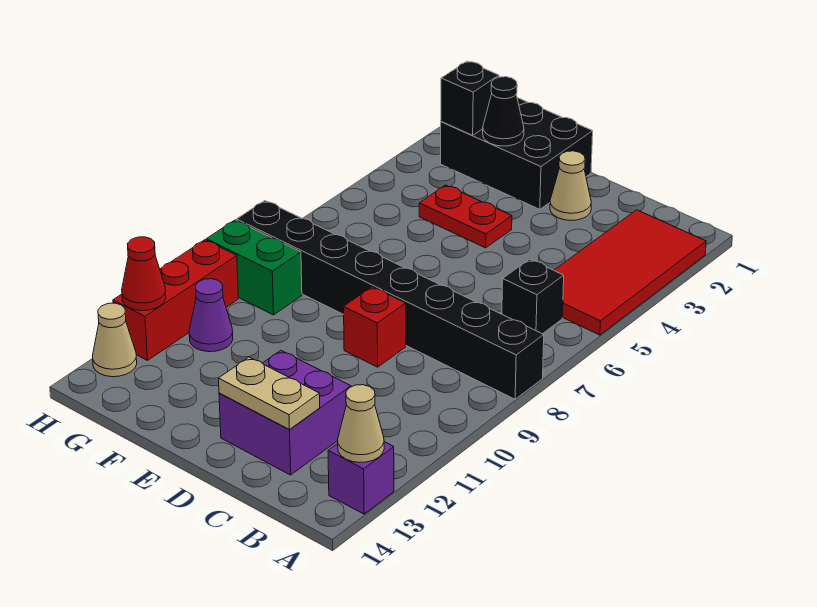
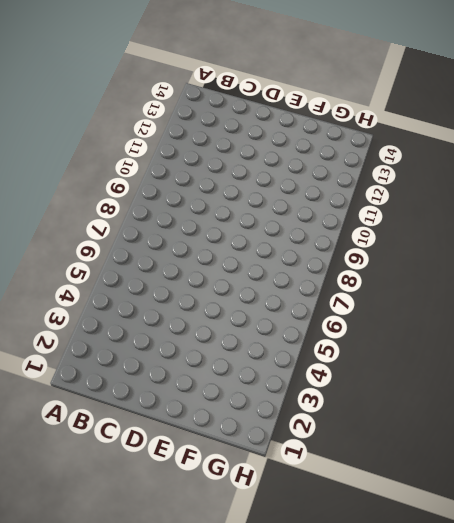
none -> red tile A2:B5 level 1
none -> black brick A8:H8 level 1
none -> purple brick A13 level 1

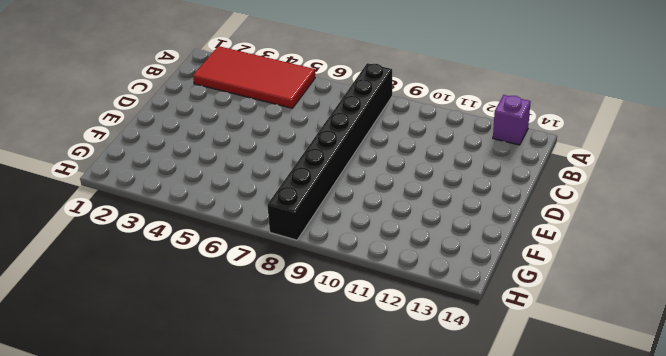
none -> black brick B6 level 1
none -> purple brick C12:D13 level 1
none -> tan cone D2 level 1

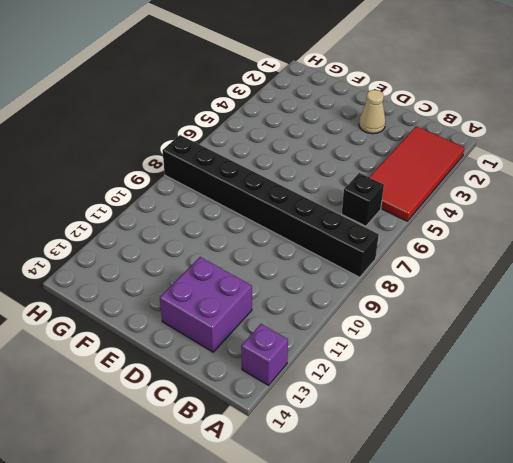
none -> red brick D9 level 1
none -> black brick E1:G2 level 1
none -> red plate E4:F4 level 1

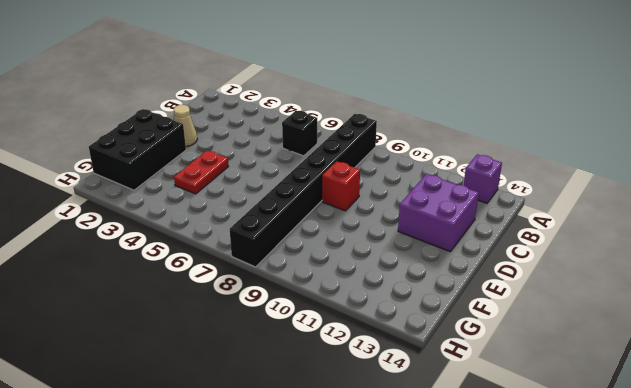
none -> red tile A2:B5 level 1
none -> green brick G9:H9 level 1
none -> purple cone G11 level 1

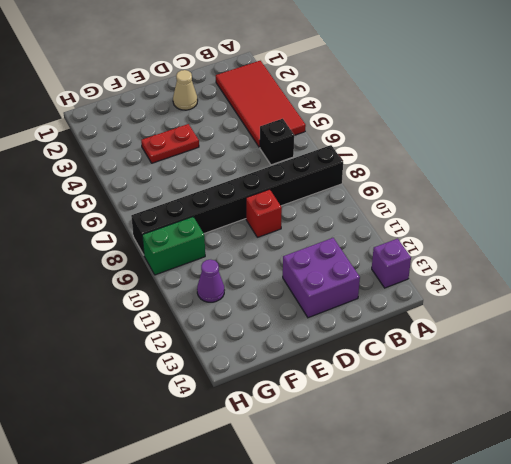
none -> black brick E1:G2 level 1
none -> red brick H10:H12 level 1
none -> tan cone H13 level 1

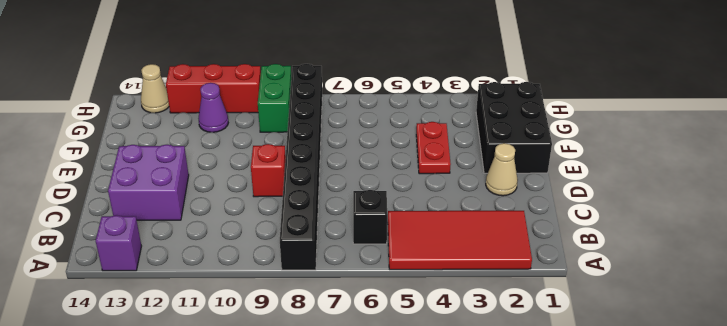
none -> tan cone A13 level 2
none -> tan plate C13:D13 level 2
none -> black cone F2 level 2

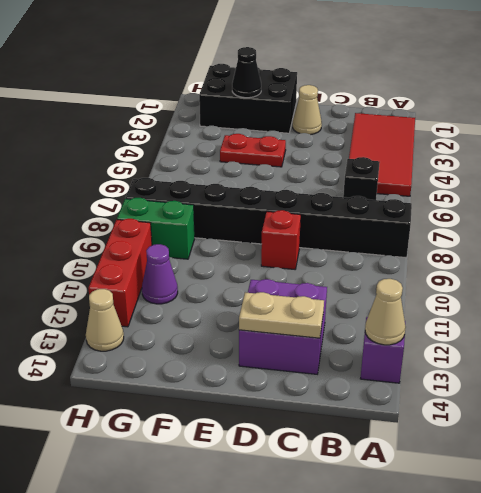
none -> black brick G2 level 2
none -> red cone H12 level 2

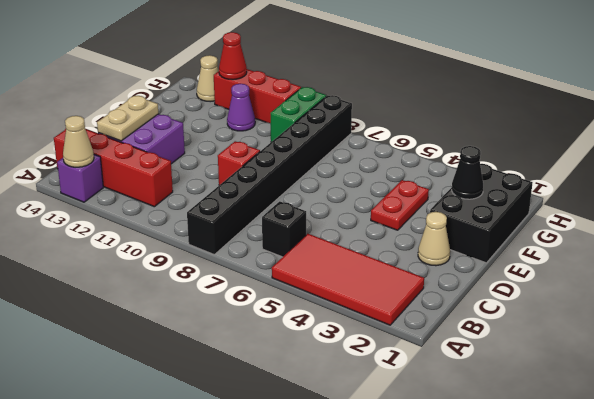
red brick B11:B14 level 1 -> none
none -> black brick G2 level 2

